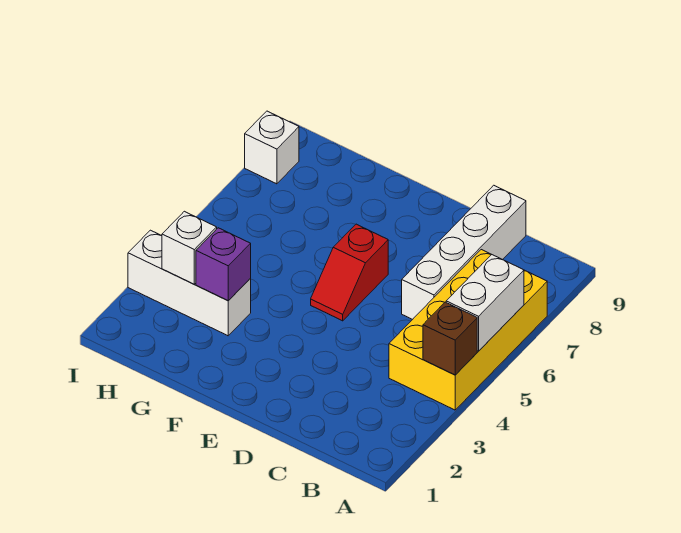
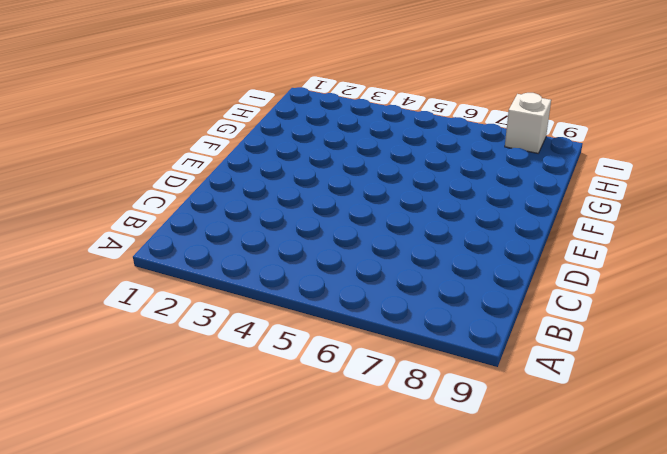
none -> yellow brick A4:B7 level 1
none -> white brick C6:C9 level 1

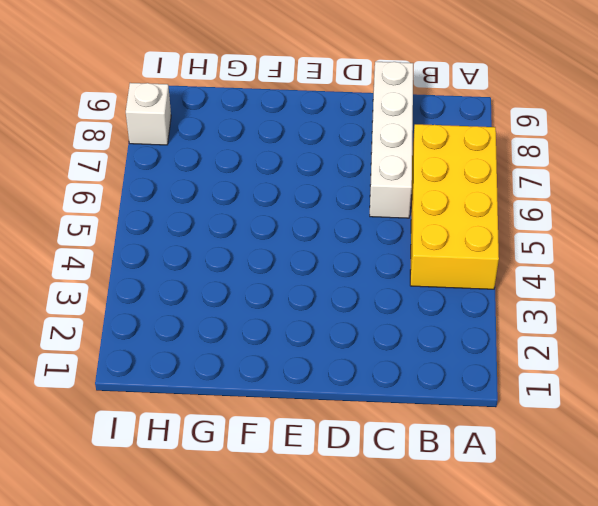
none -> red slope E5:E6 level 1 top 6
none -> white brick G3:I3 level 1

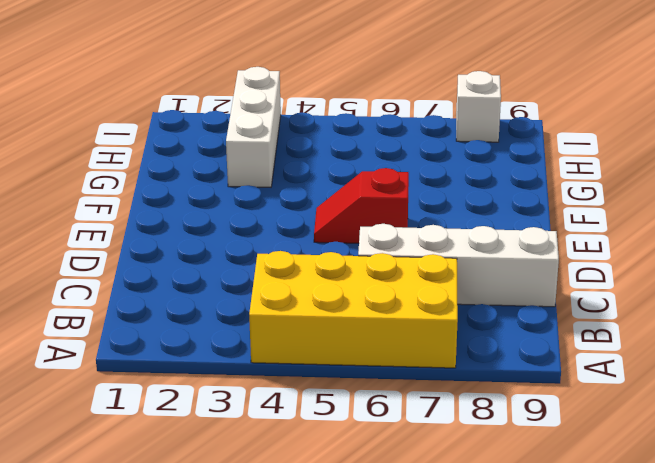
none -> brown brick A4 level 2
none -> white brick A5:A6 level 2

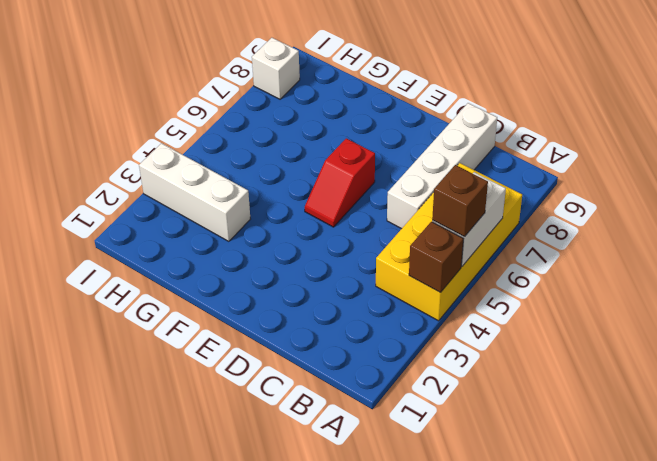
brown brick A5 level 3 -> none
none -> purple brick G3 level 2
none -> white brick H3 level 2

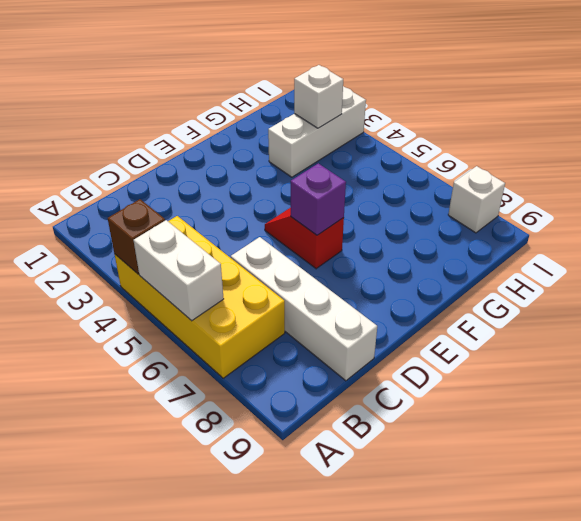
purple brick E6 level 2 -> purple brick G3 level 2

